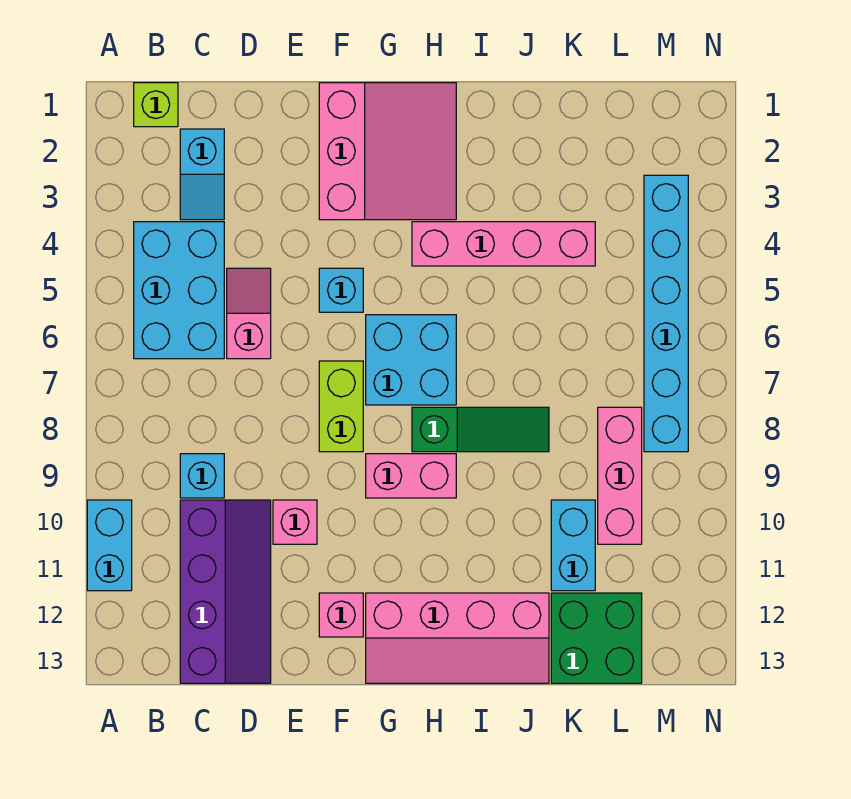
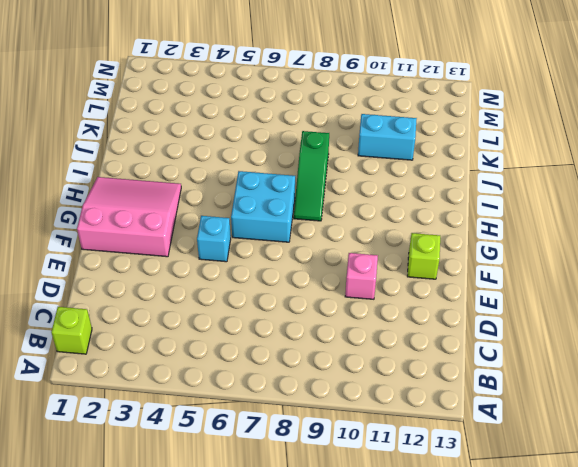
lime brick F12 level 1 -> pink brick F12 level 1
green slope H8:J8 level 1 top J -> green slope H8:J8 level 1 top H
none -> cyan brick A10:A11 level 1
none -> cyan brick B4:C6 level 1
none -> cyan slope C2:C3 level 1 top 2

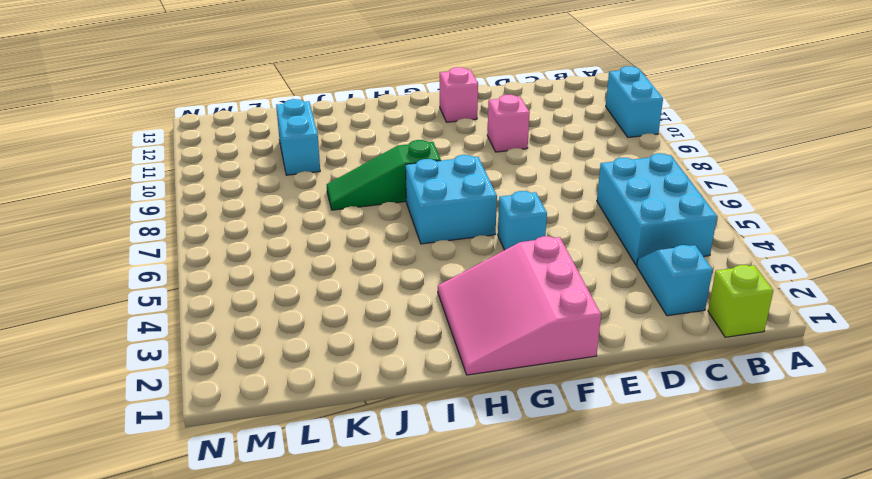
none -> cyan brick C9 level 1
none -> purple slope C10:D13 level 1 top C
none -> pink slope D5:D6 level 1 top 6

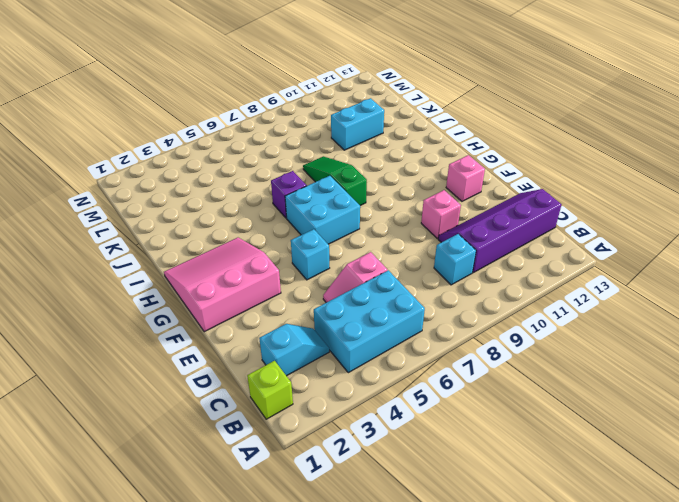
purple brick I6 level 1 -> none
none -> cyan brick A10:A11 level 1
none -> lime brick F7:F8 level 1
none -> pink brick G9:H9 level 1

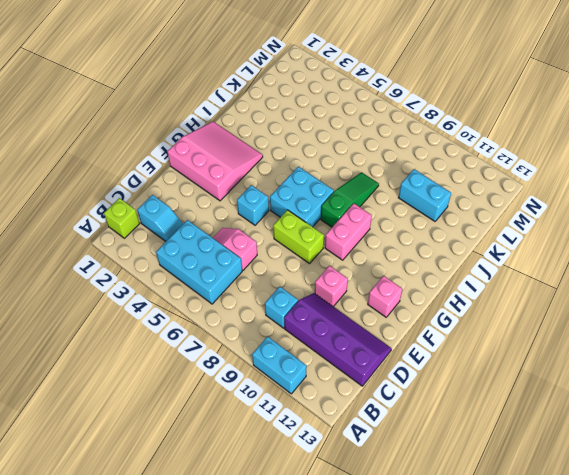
none -> pink slope G12:J13 level 1 top 12
none -> pink brick H4:K4 level 1
none -> green brick K12:L13 level 1

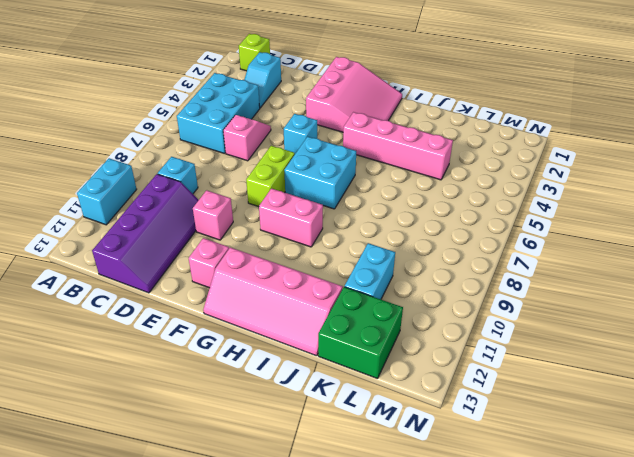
none -> green slope H8:J8 level 1 top H
none -> pink brick L8:L10 level 1
none -> cyan brick M3:M8 level 1

